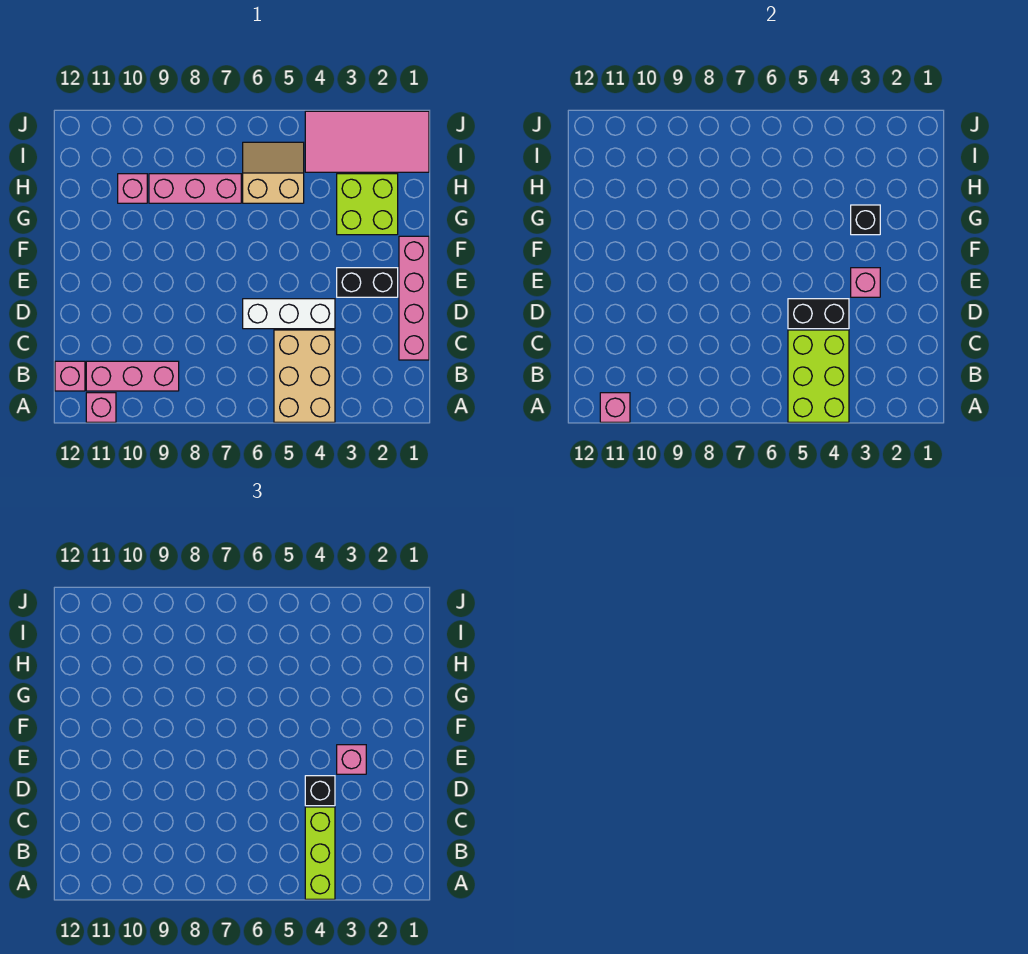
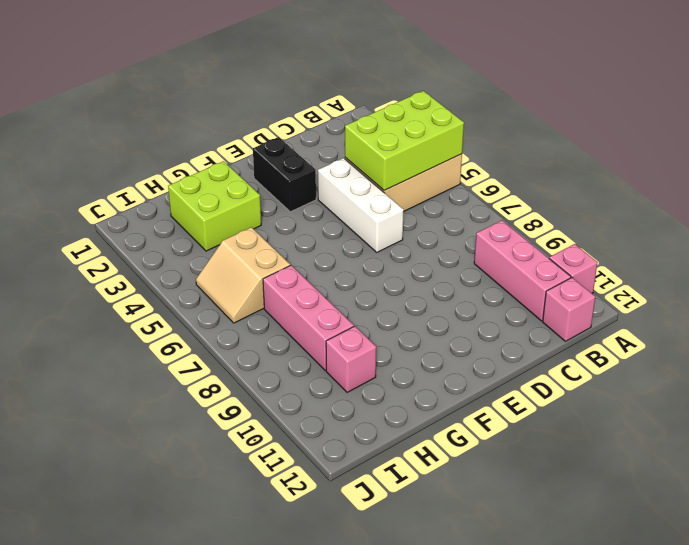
none -> pink brick C1:F1 level 1
none -> pink tile I1:J4 level 1
none -> pink brick A11 level 2

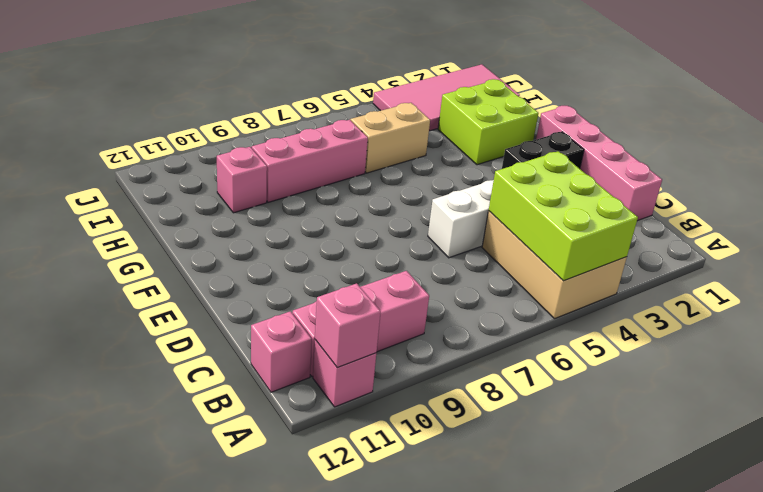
none -> black brick D4:D5 level 2
none -> pink brick E3 level 2
none -> black brick G3 level 2

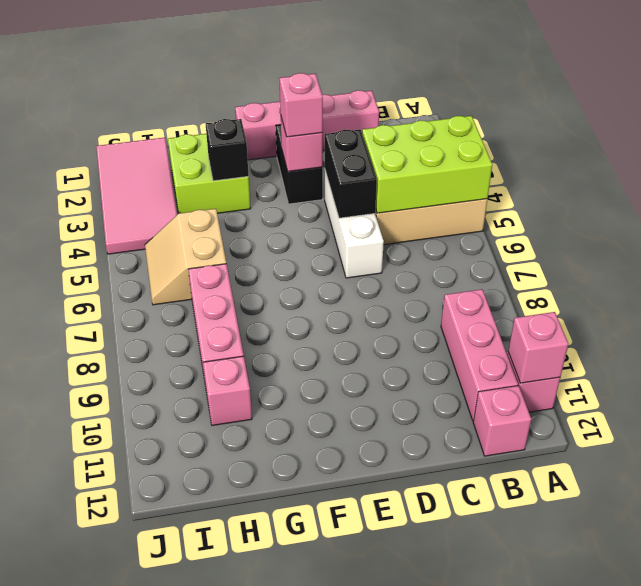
none -> lime brick A4:C4 level 3
none -> black brick D4 level 3

